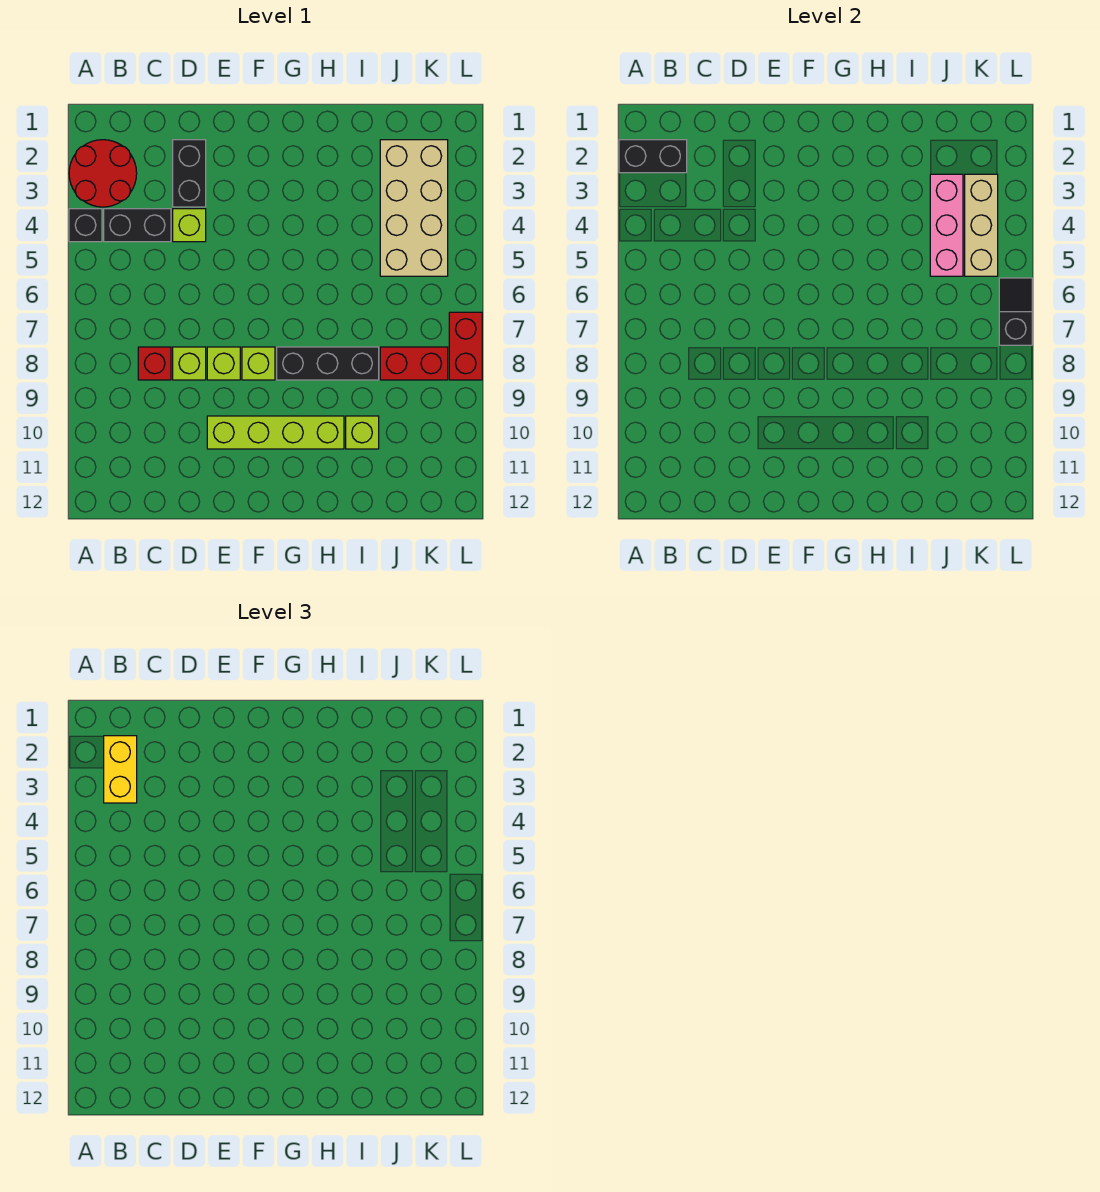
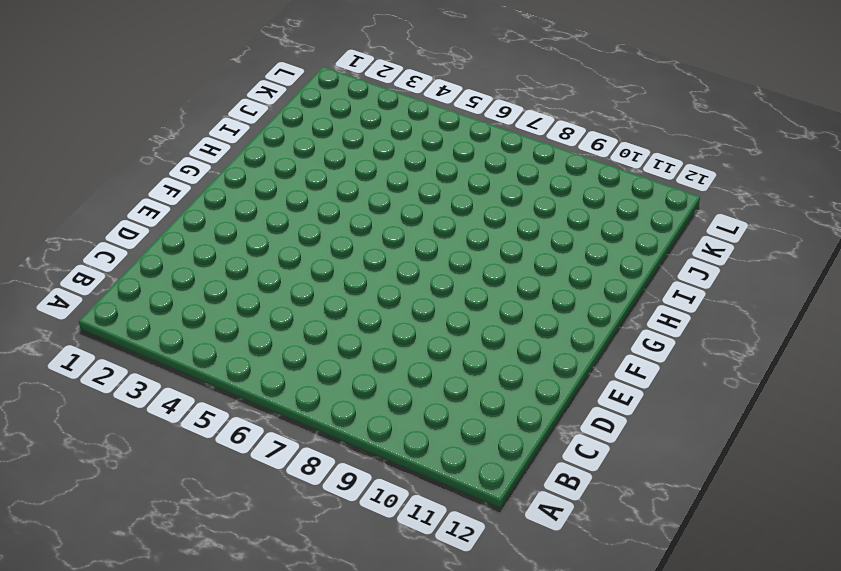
none -> red round brick A2:B3 level 1
none -> black brick A4 level 1
none -> black brick B4:C4 level 1

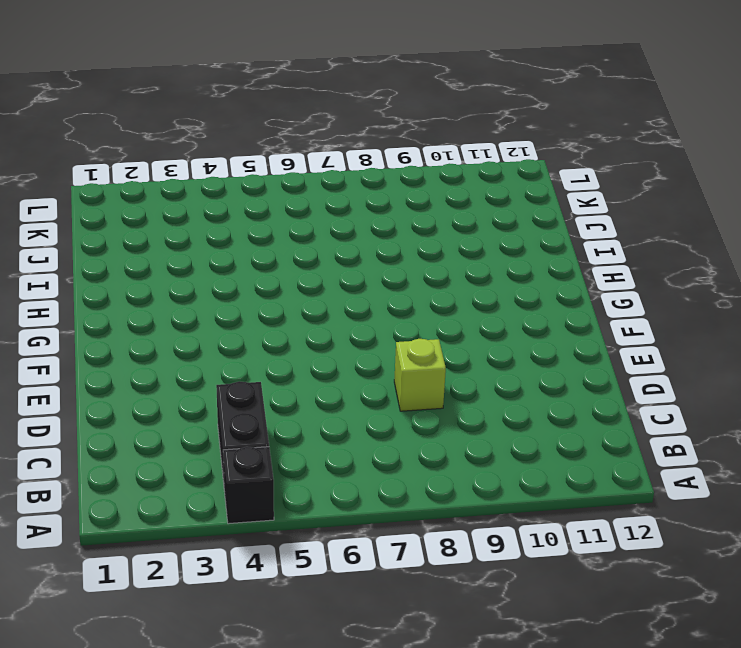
none -> red round brick A2:B3 level 1
none -> red brick C8 level 1
none -> black brick D2:D3 level 1

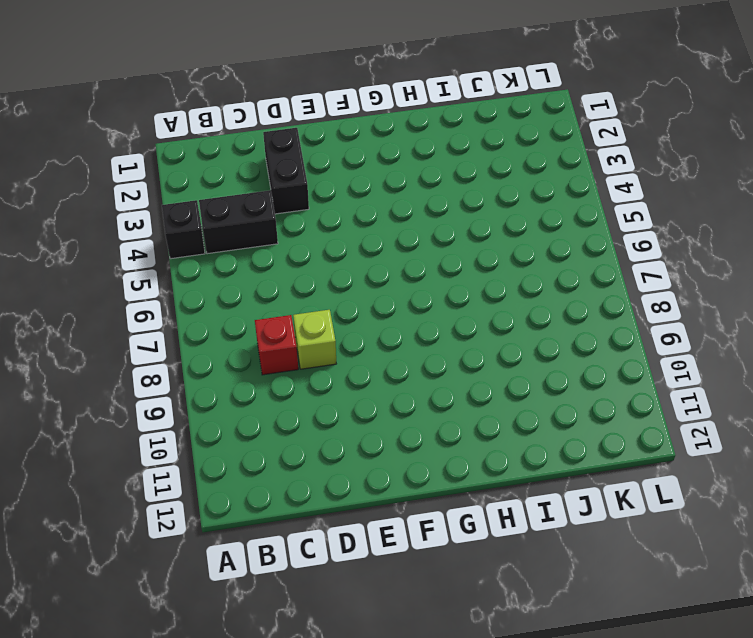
none -> red round brick A2:B3 level 1
none -> lime brick D4 level 1
none -> lime brick E8 level 1

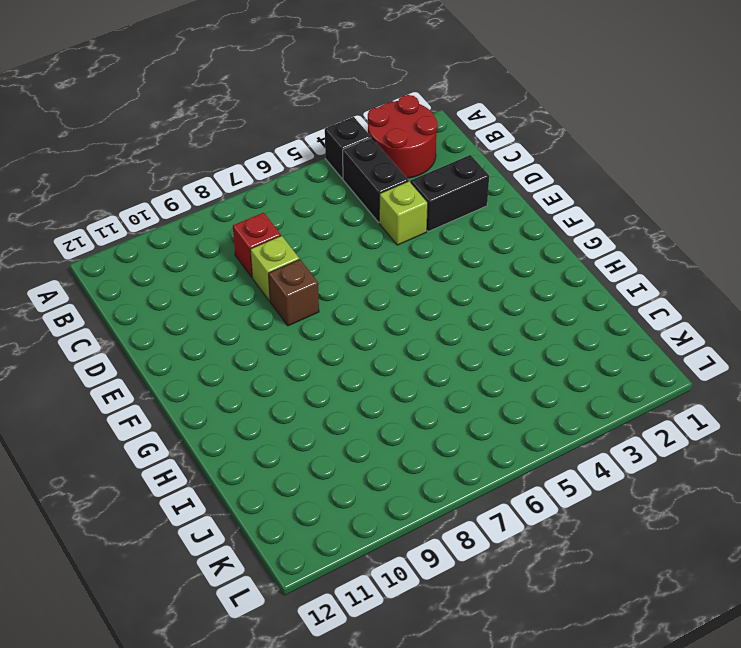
brown brick E8 level 1 -> lime brick E8 level 1
none -> lime brick E10:H10 level 1
none -> lime brick F8 level 1
none -> black brick G8:I8 level 1

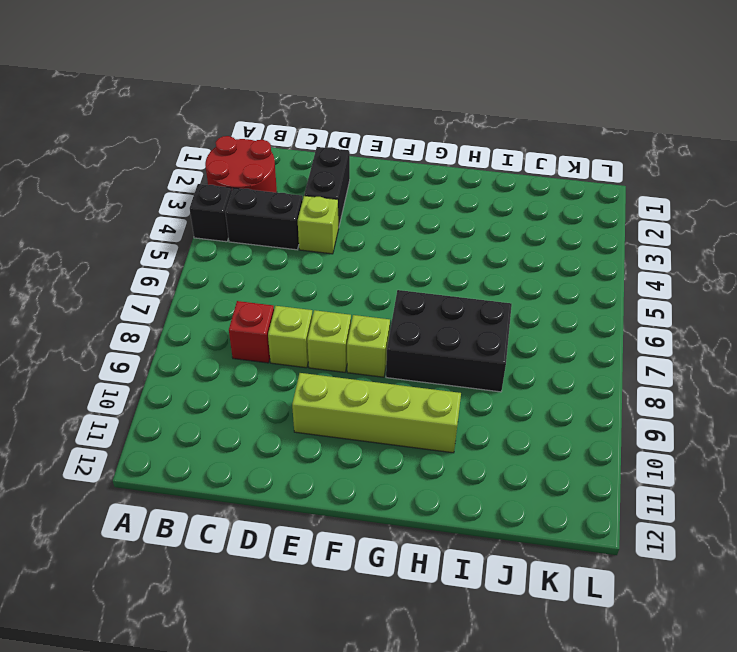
black brick G7:I8 level 1 -> black brick G8:I8 level 1
none -> lime brick I10 level 1
none -> tan brick J2:K5 level 1
none -> red brick J8:K8 level 1

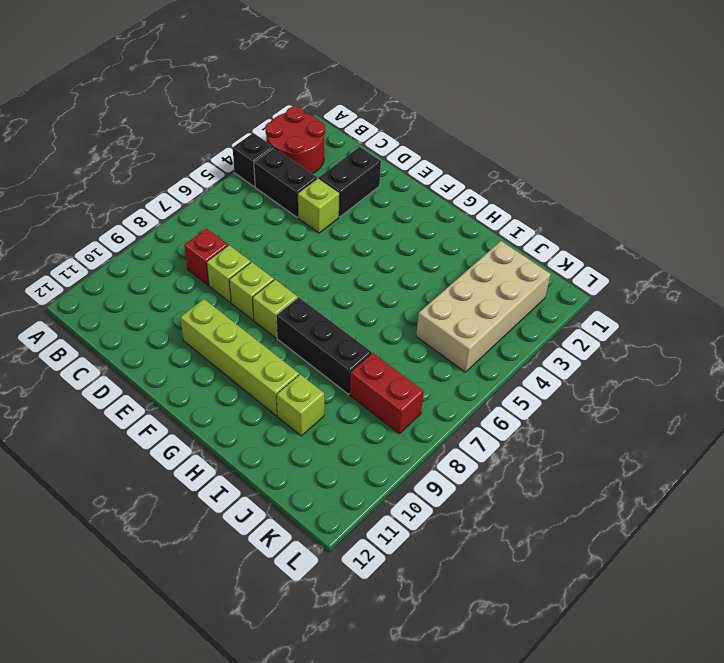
none -> red brick L7:L8 level 1
none -> black brick A2:B2 level 2
none -> pink brick J3:J5 level 2

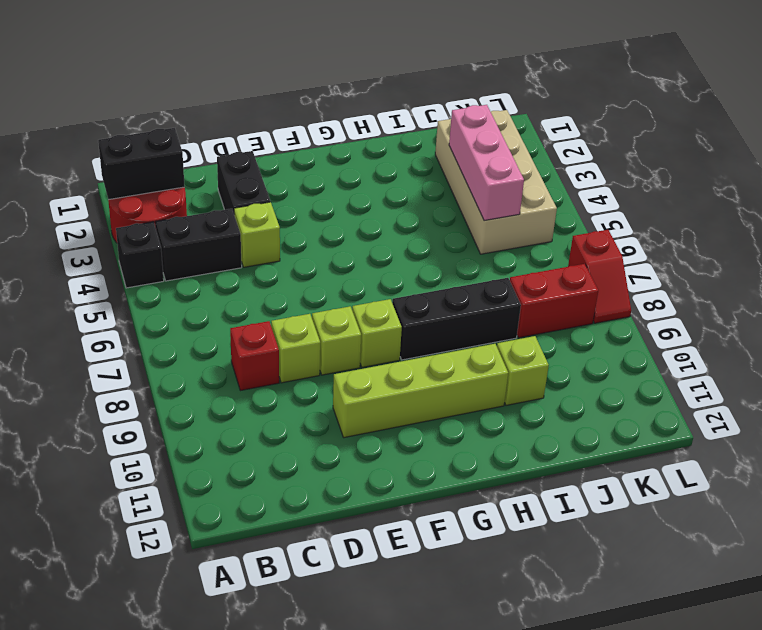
red slope L7:L8 level 1 top 7 -> red brick L7:L8 level 1
none -> tan brick K3:K5 level 2
none -> black slope L6:L7 level 2 top 7
none -> yellow brick B2:B3 level 3

